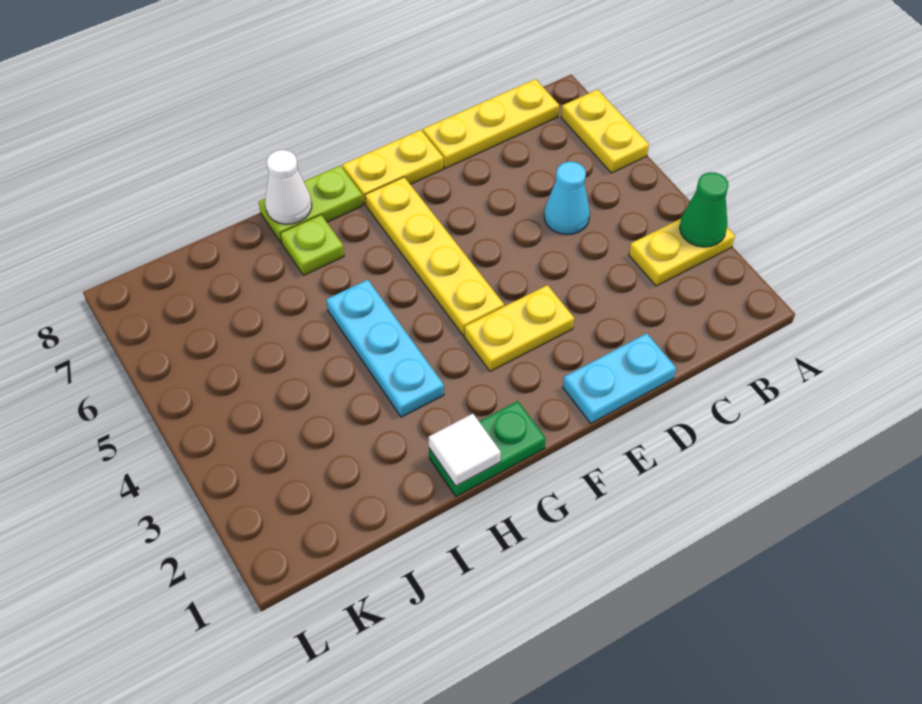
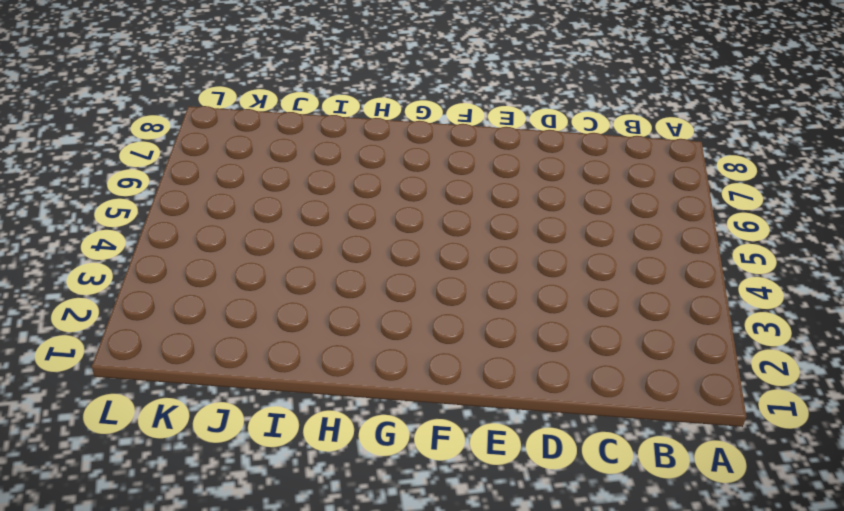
none -> yellow plate A3:B3 level 1
none -> yellow plate A6:A7 level 1
none -> yellow plate B8:D8 level 1

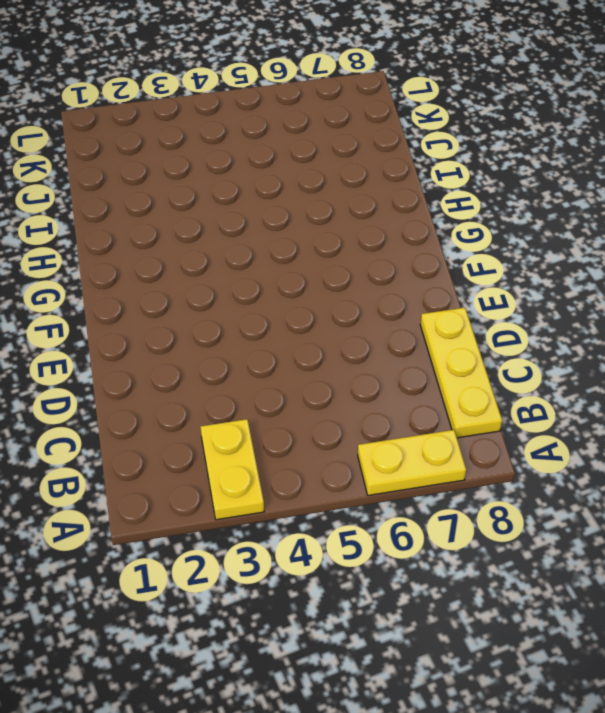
none -> cyan cone C5 level 1
none -> cyan plate D1:E1 level 1
none -> yellow plate E3:F3 level 1

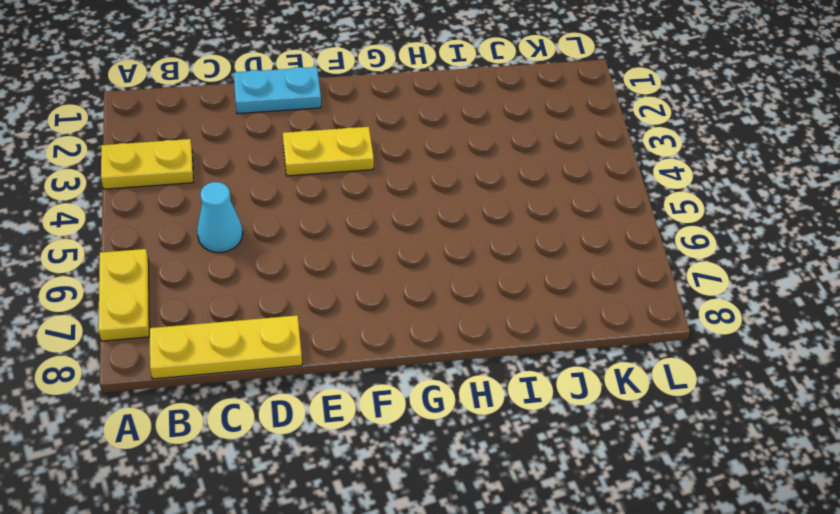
none -> yellow plate E8:F8 level 1
none -> yellow plate F4:F7 level 1
none -> green plate G1:H1 level 1

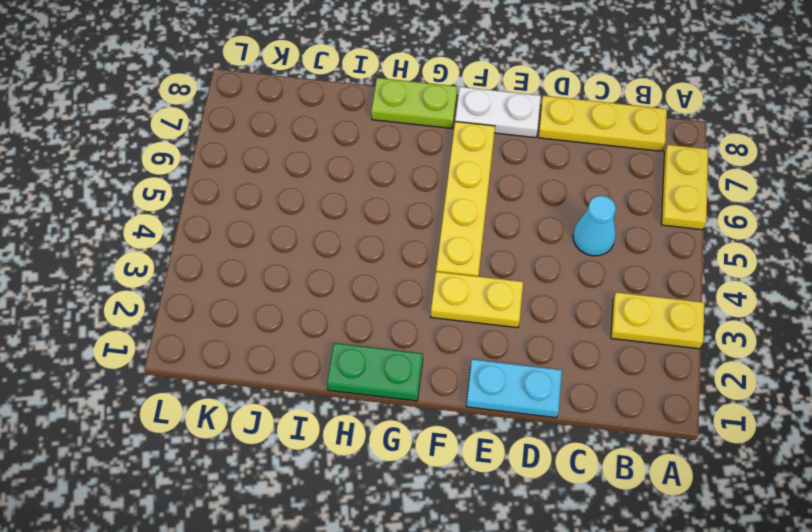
white plate E8:F8 level 1 -> yellow plate E8:F8 level 1
none -> cyan plate H3:H5 level 1
none -> lime plate H7 level 1
none -> green cone A3 level 2

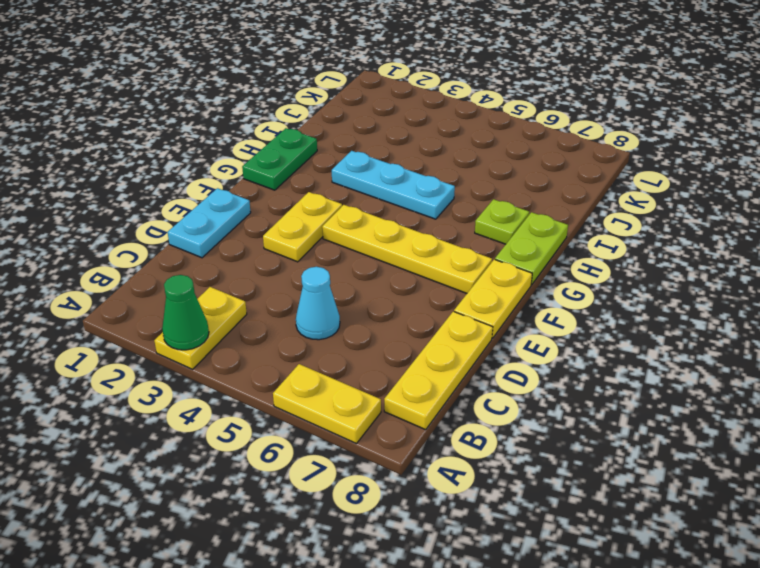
none -> white tile H1 level 2
none -> white cone H8 level 2

